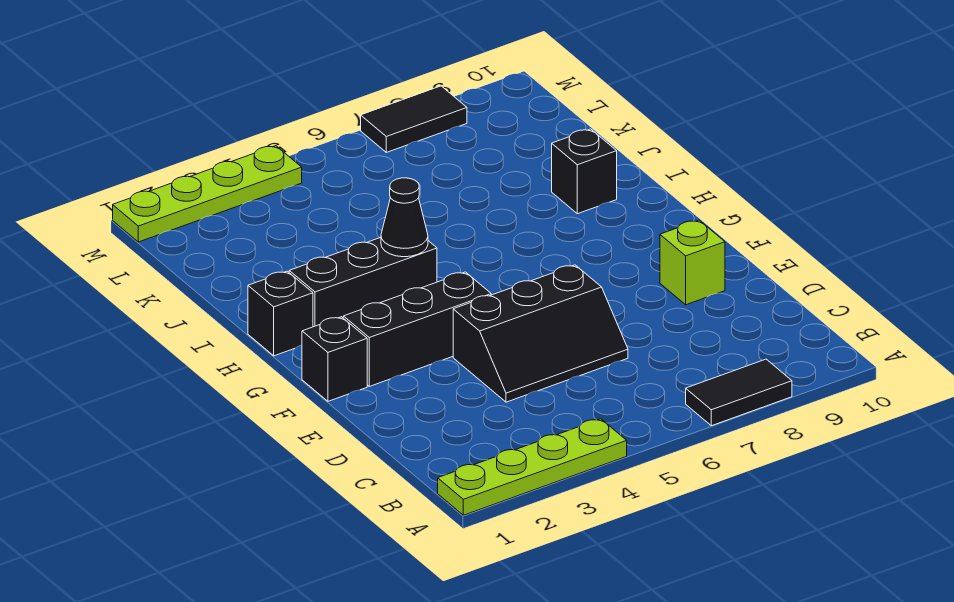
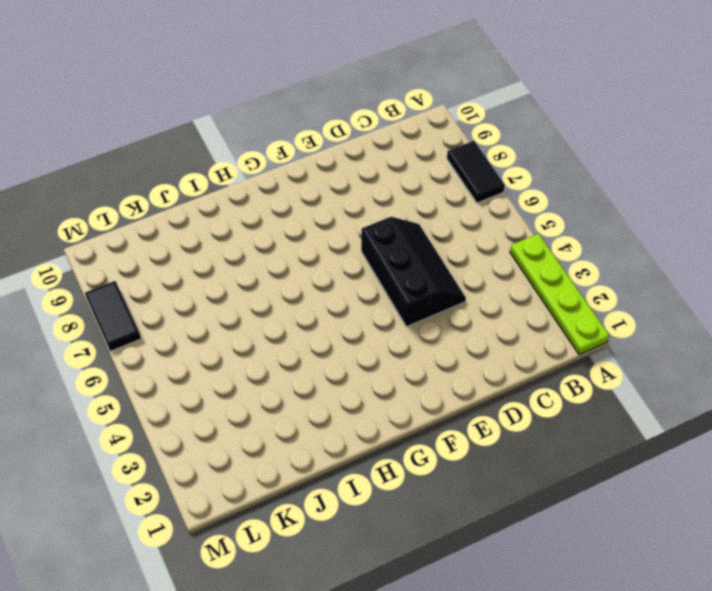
none -> lime brick E9 level 1
none -> black brick F1 level 1
none -> black brick F2:F4 level 1

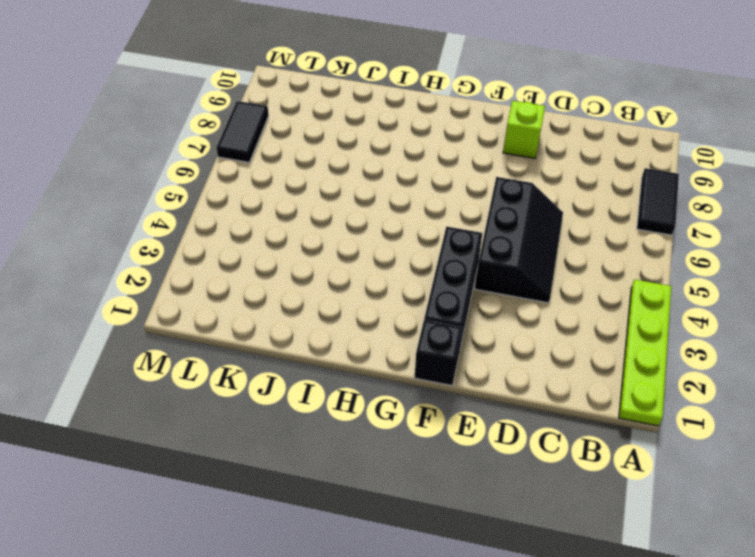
none -> black brick H1 level 1
none -> black brick H2:H4 level 1
none -> black brick I9 level 1

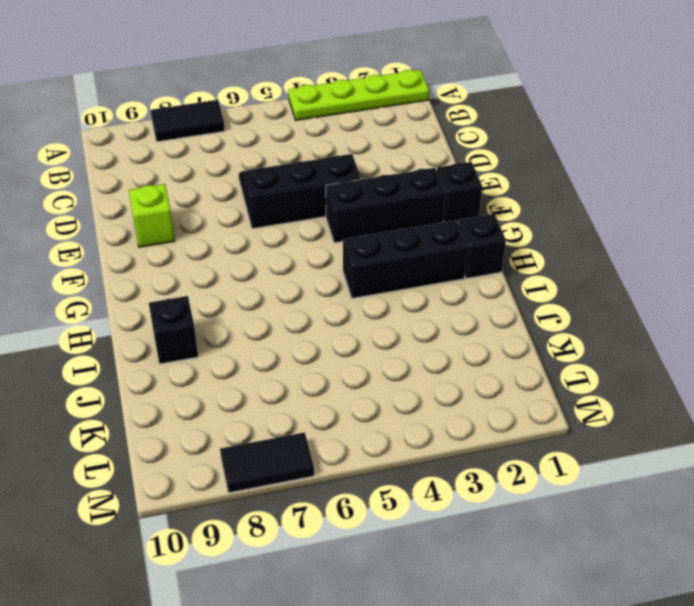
none -> lime plate M1:M4 level 1
none -> black cone H4 level 2

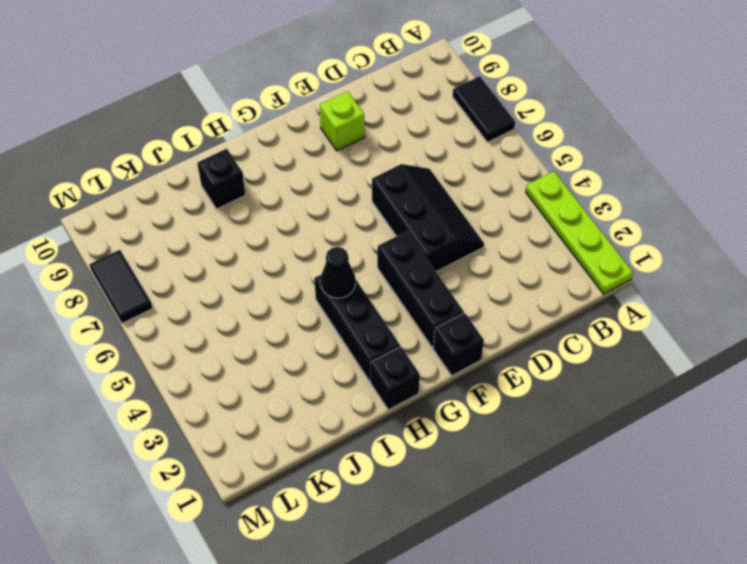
none -> lime plate M1:M4 level 1

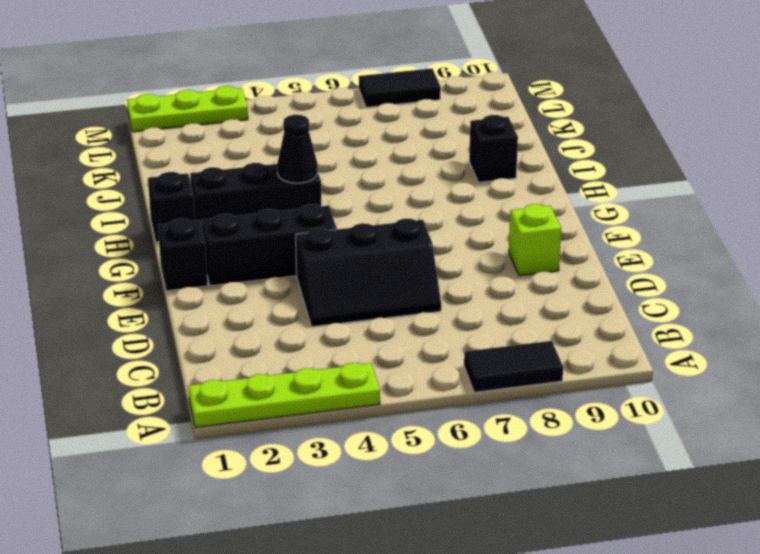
lime plate M1:M3 level 1 -> lime plate M1:M4 level 1

